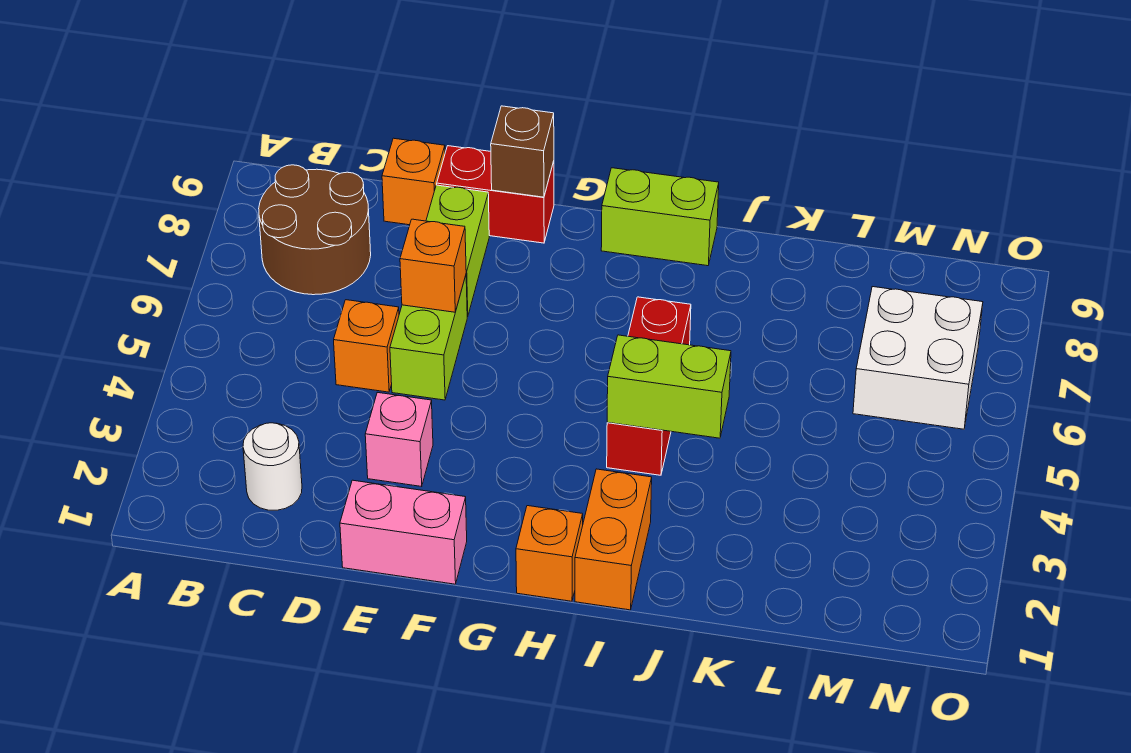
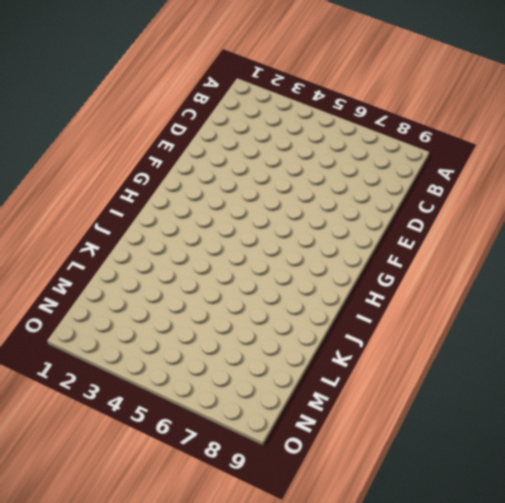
none -> brown round brick B7:C8 level 1
none -> white round brick C2 level 1
none -> orange brick D5 level 1

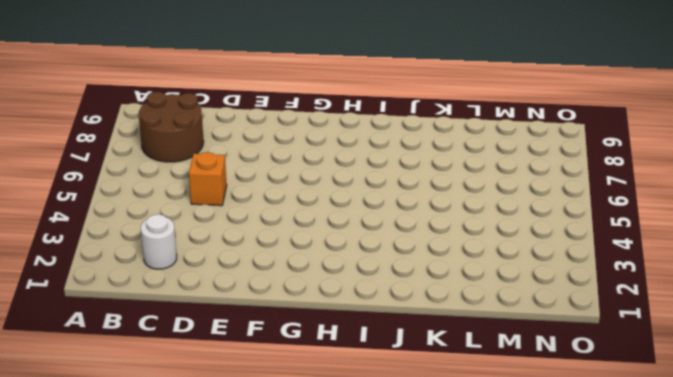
none -> orange brick D9 level 1
none -> pink brick E1:F1 level 1
none -> pink brick E3 level 1

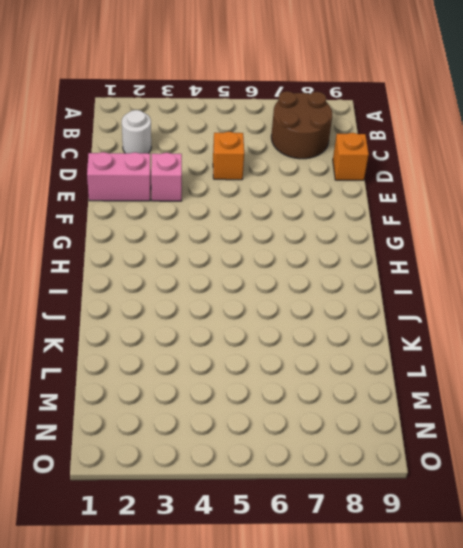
pink brick E1:E2 level 1 -> pink brick E1:F1 level 1
none -> lime brick E5:E6 level 1
none -> lime brick E7:E8 level 1
none -> red brick E9:F9 level 1

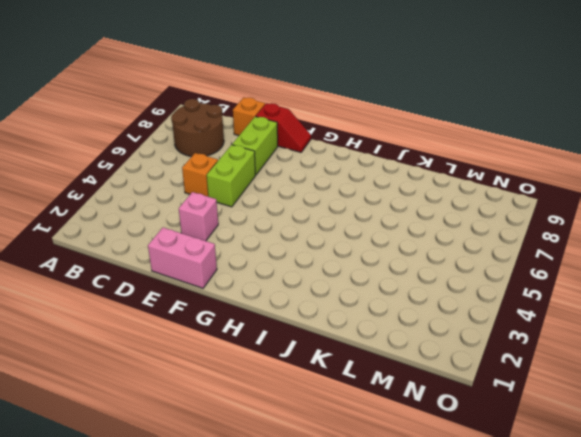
red slope E9:F9 level 1 top E -> red brick E9:F9 level 1
none -> white round brick C2 level 1
none -> orange brick H1 level 1
none -> lime brick H9:I9 level 1

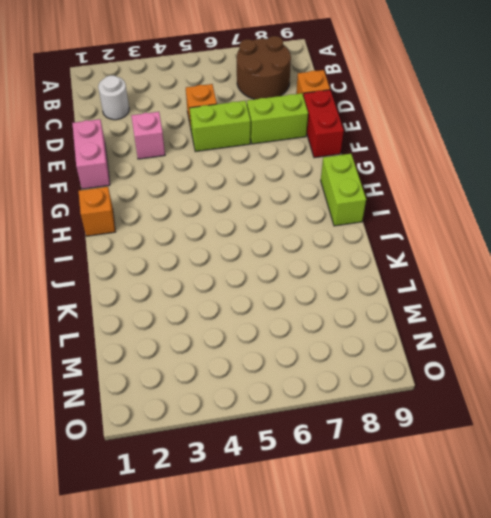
none -> orange brick I1:I2 level 1
none -> red brick I4:I6 level 1
none -> white brick M6:N7 level 1

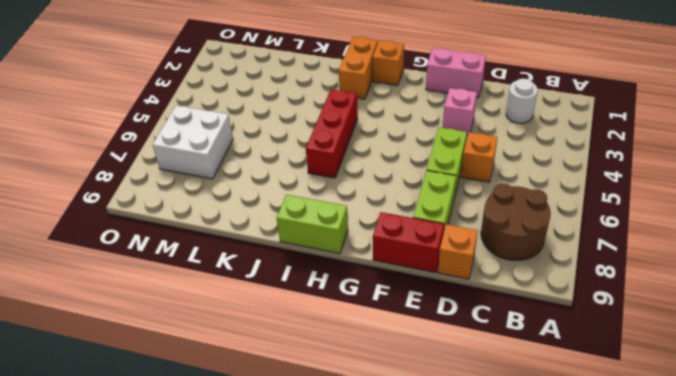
none -> orange brick E6 level 2
none -> brown brick F9 level 2
none -> lime brick I4:J4 level 2

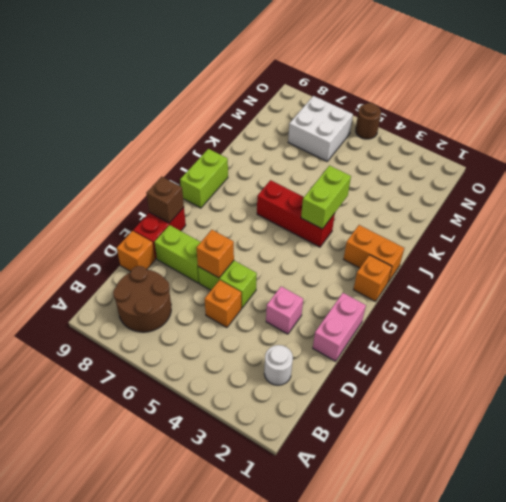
brown round brick O5 level 1 -> none

